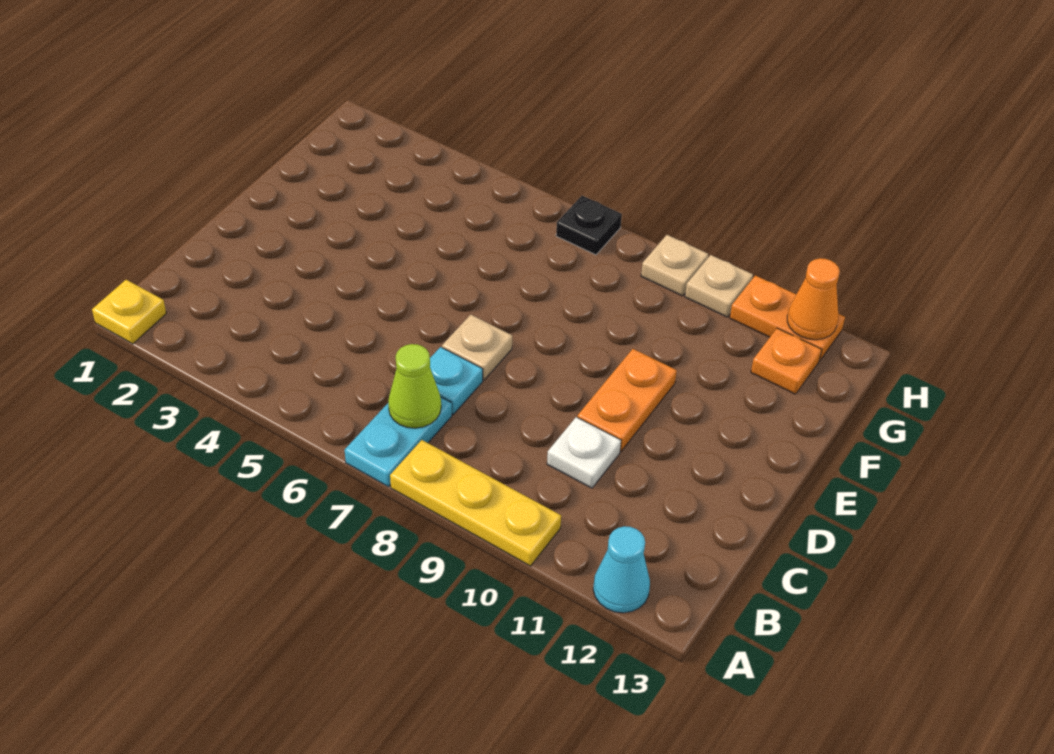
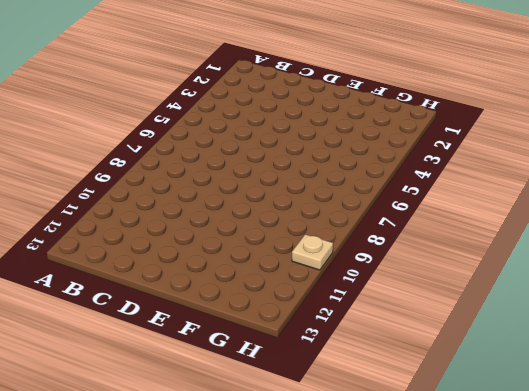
none -> yellow plate A1 level 1
none -> cyan plate A7:B7 level 1
none -> yellow plate A8:A10 level 1

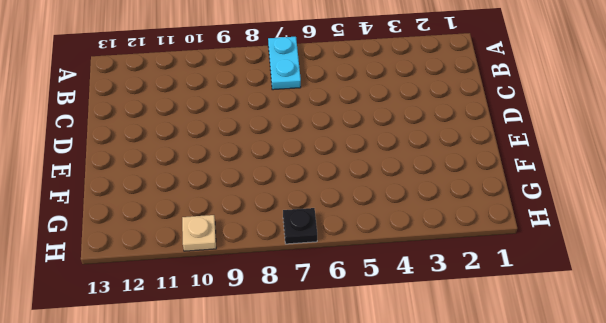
none -> yellow plate A1 level 1
none -> yellow plate A8:A10 level 1
none -> cyan cone A12 level 1

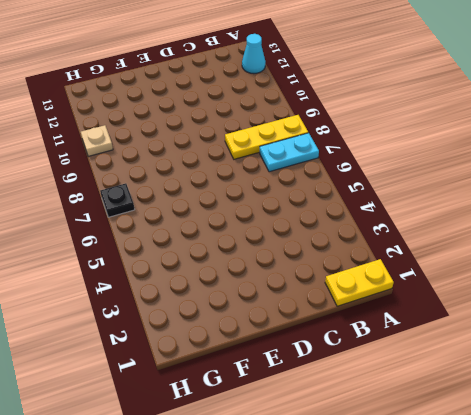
yellow plate A1:B1 level 1 -> yellow plate A1 level 1
yellow plate A8:C8 level 1 -> yellow plate A8:A10 level 1
none -> cyan plate C7 level 1
none -> white plate C10 level 1
none -> tan plate D7 level 1

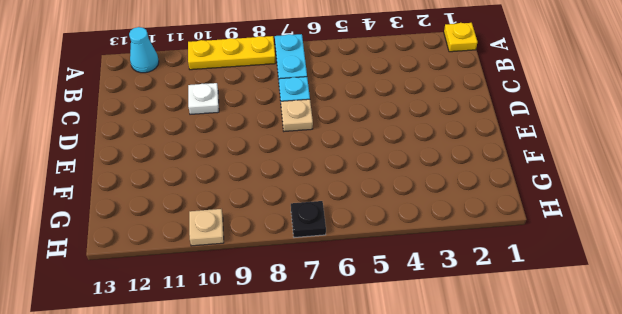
none -> orange plate D10:E10 level 1
none -> orange plate G12 level 1
none -> tan plate H9 level 1

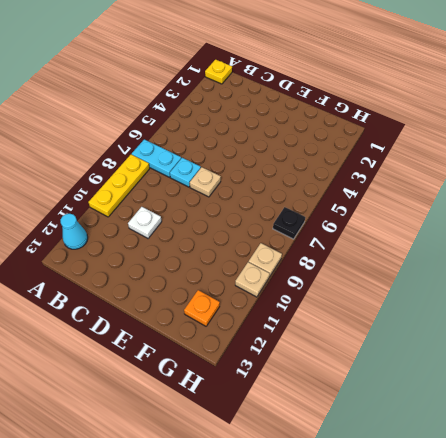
none -> orange plate D10:E10 level 1
none -> orange plate H11:H12 level 1
none -> lime cone B7 level 2

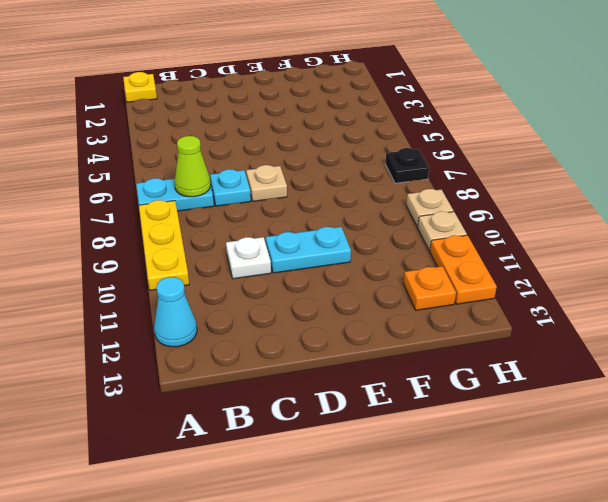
cyan plate D10:E10 level 1 -> orange plate D10:E10 level 1
none -> orange cone H12 level 2

